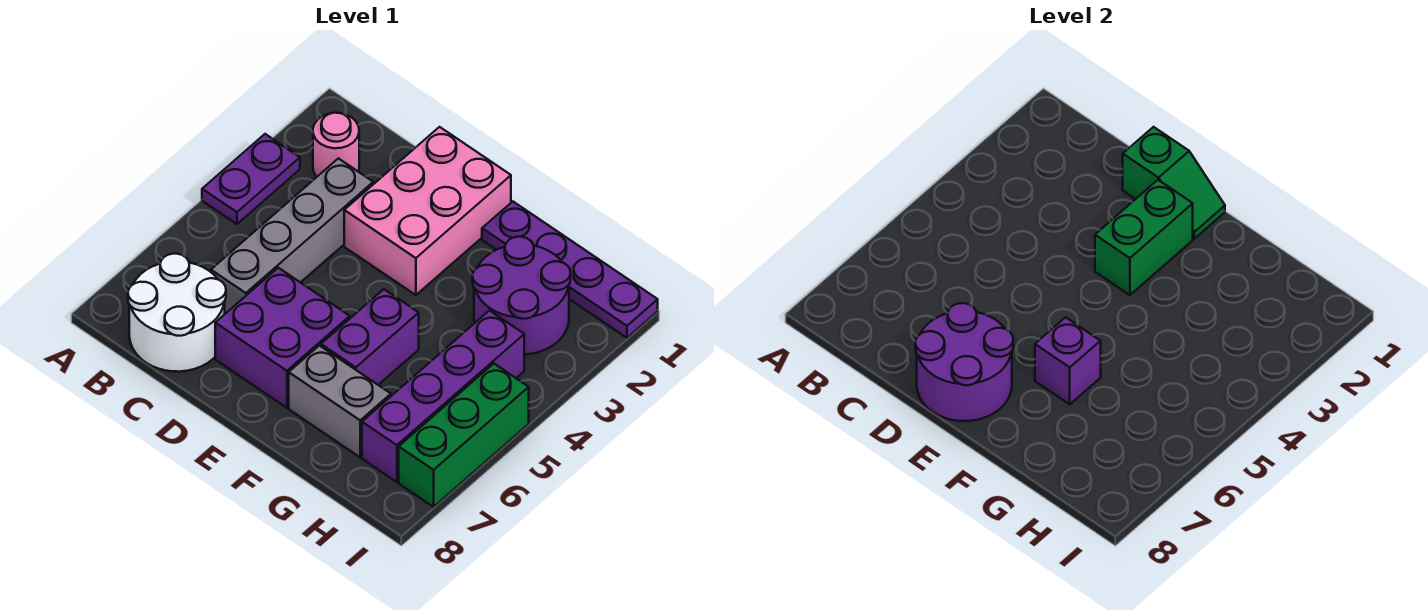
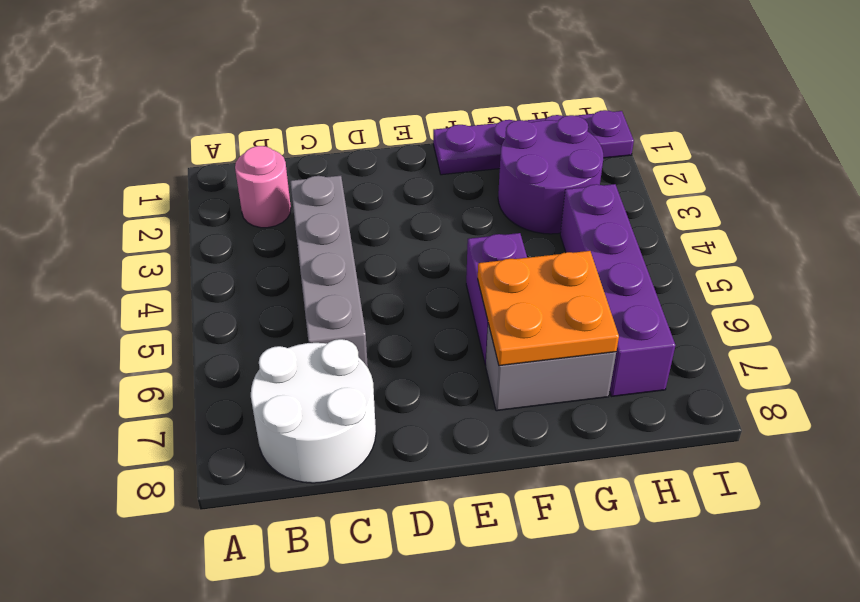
orange plate F6:G7 level 2 -> purple brick F6 level 2
none -> purple plate A3:A4 level 1
none -> pink brick D1:E3 level 1
none -> purple brick D6:E7 level 1

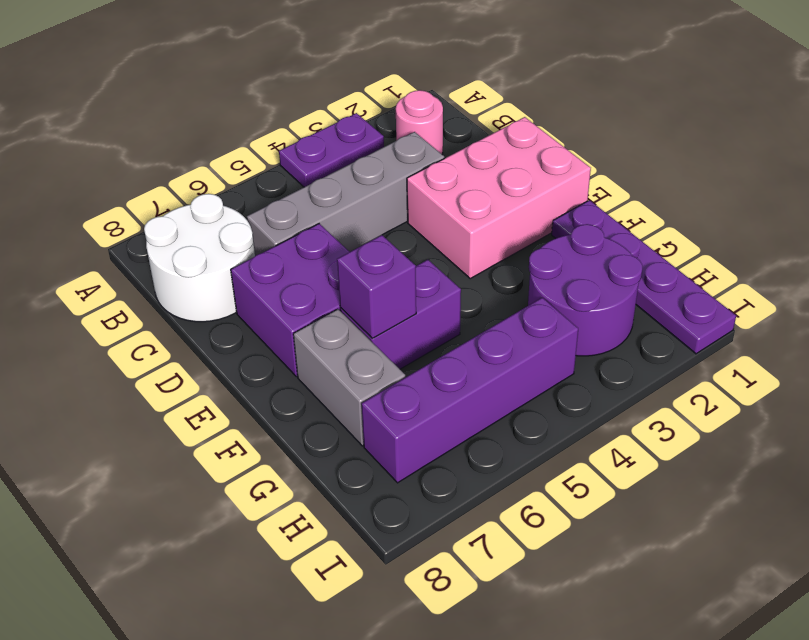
none -> green brick I5:I7 level 1
none -> green slope D1:E1 level 2 top D
none -> purple round brick D7:E8 level 2

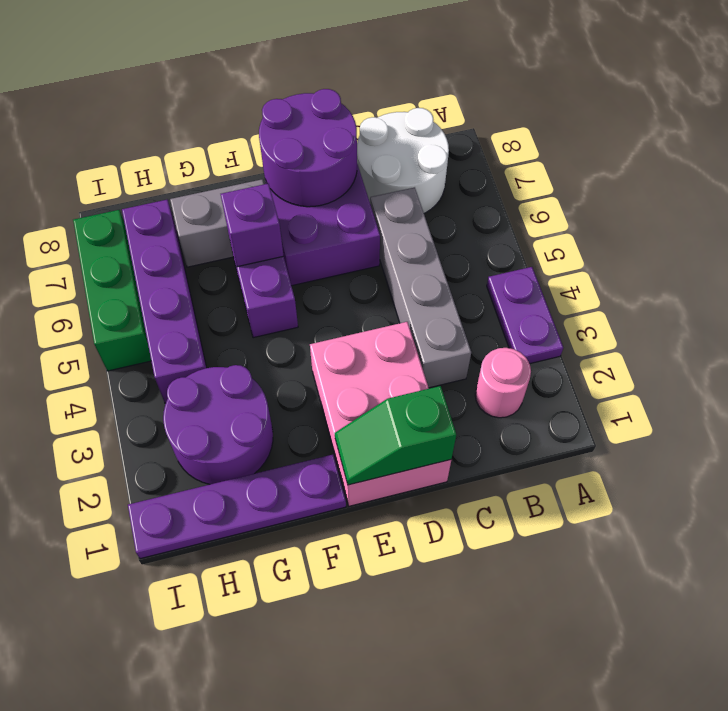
none -> green brick E2:E3 level 2

